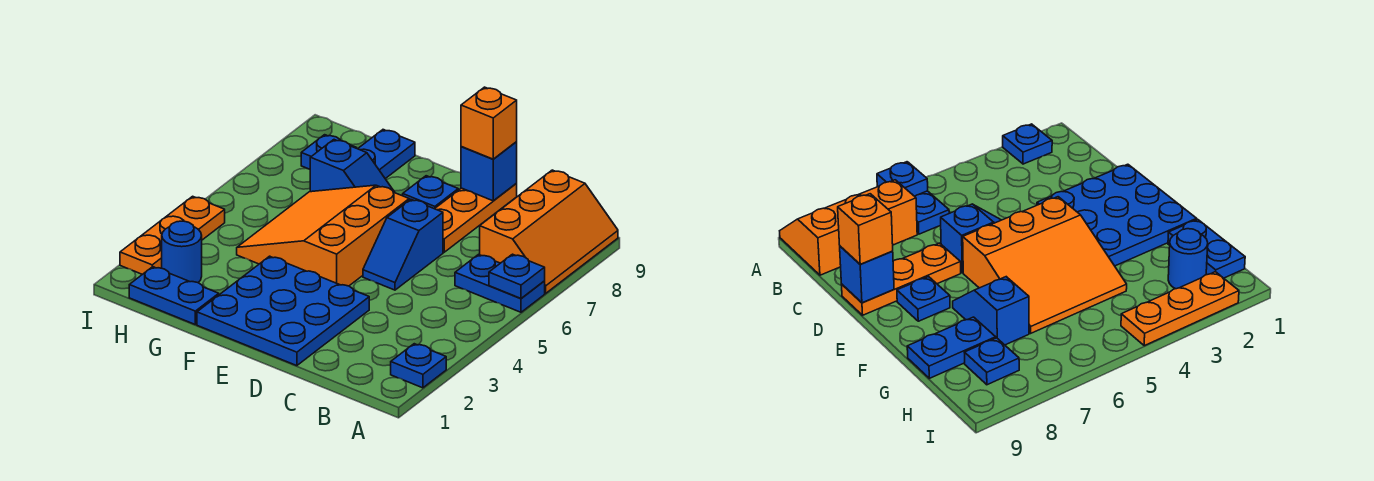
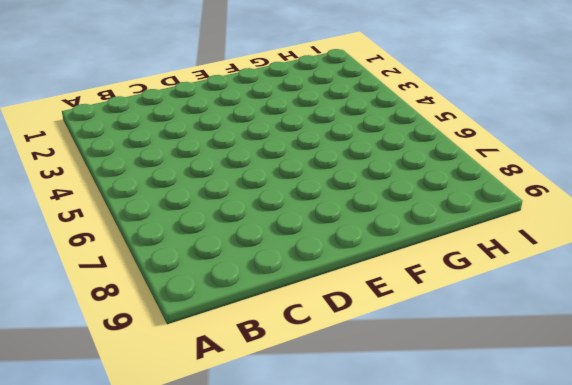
none -> blue plate A2 level 1
none -> blue plate A6:B6 level 1
none -> orange slope A7:B9 level 1 top B

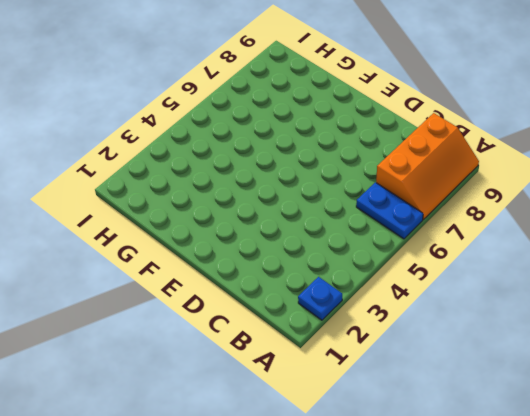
none -> blue plate D1:F3 level 1
none -> blue slope D5:D6 level 1 top 6
none -> orange plate D7:D9 level 1

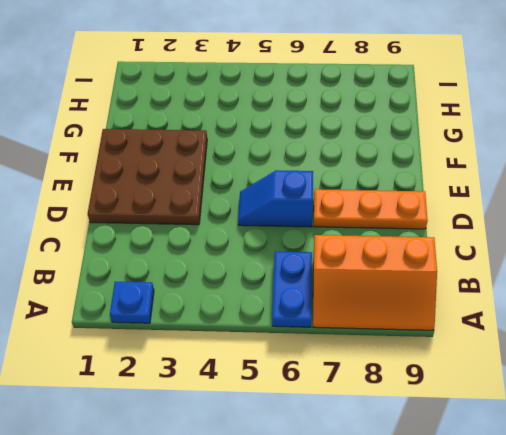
brown plate D1:F3 level 1 -> blue plate D1:F3 level 1
none -> orange slope E4:G6 level 1 top E
none -> blue plate E8 level 1
none -> blue slope F7:G7 level 1 top G

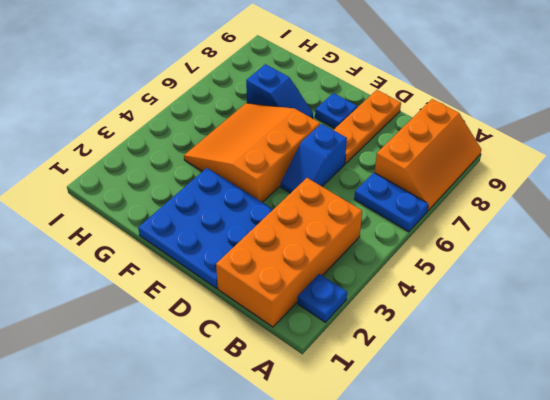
orange brick B1:C4 level 1 -> none
none -> blue plate G1:H1 level 1
none -> blue plate G8:G9 level 1
none -> blue round brick H2 level 1

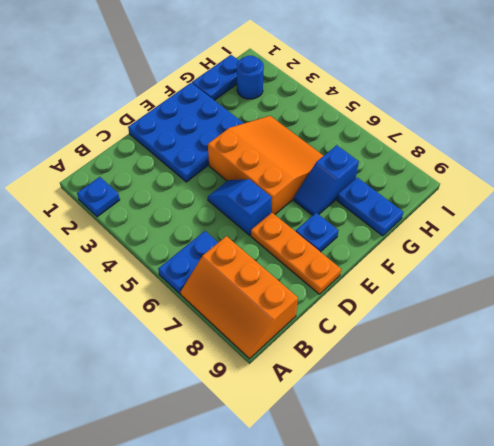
none -> blue plate H8 level 1
none -> orange plate I2:I4 level 1
none -> blue plate A6 level 2

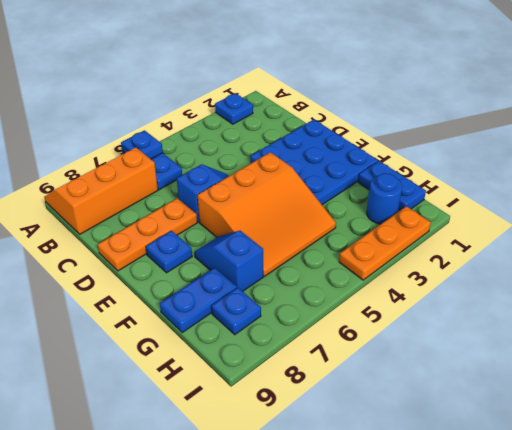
none -> blue brick D9 level 2
none -> orange brick D9 level 3

